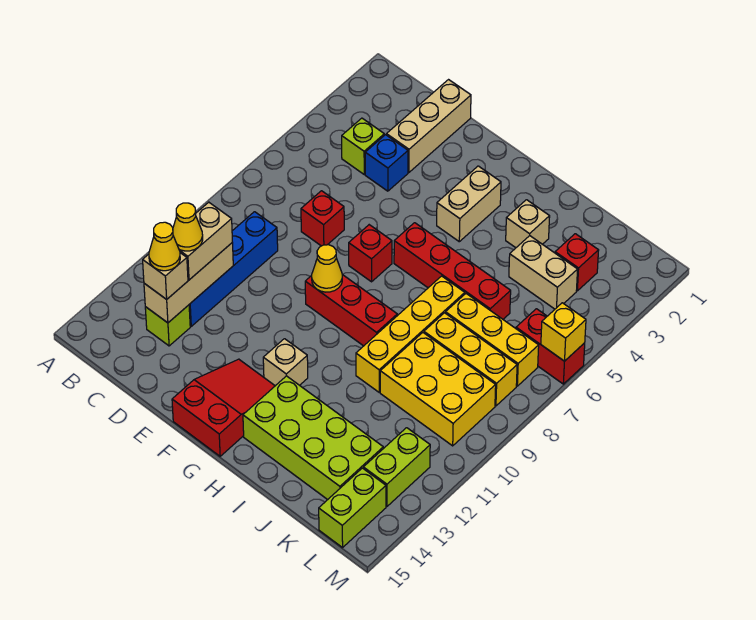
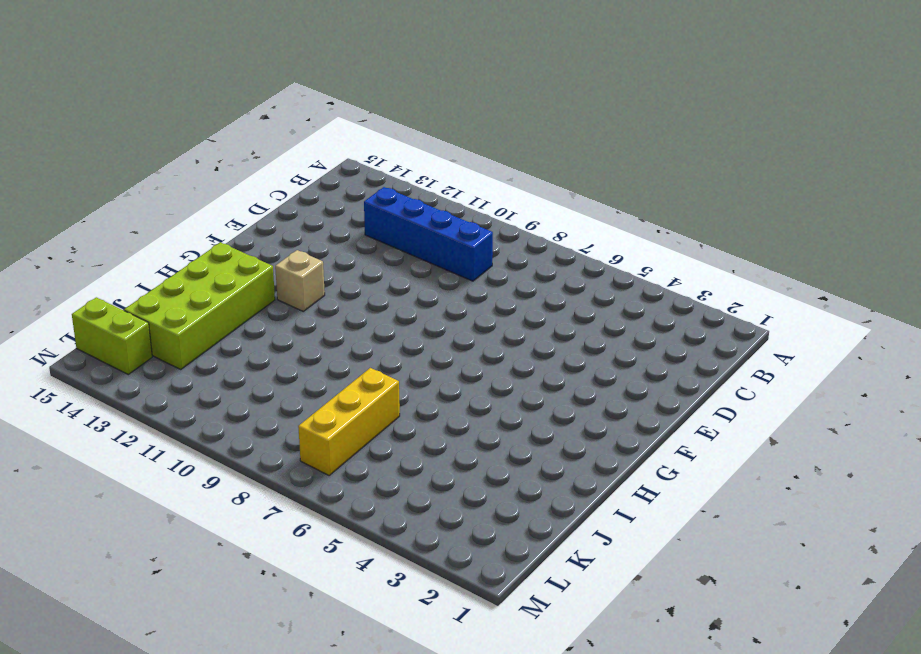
none -> lime brick C4 level 1
none -> lime brick C13 level 1
none -> tan brick D1:D3 level 1
none -> blue brick D4 level 1

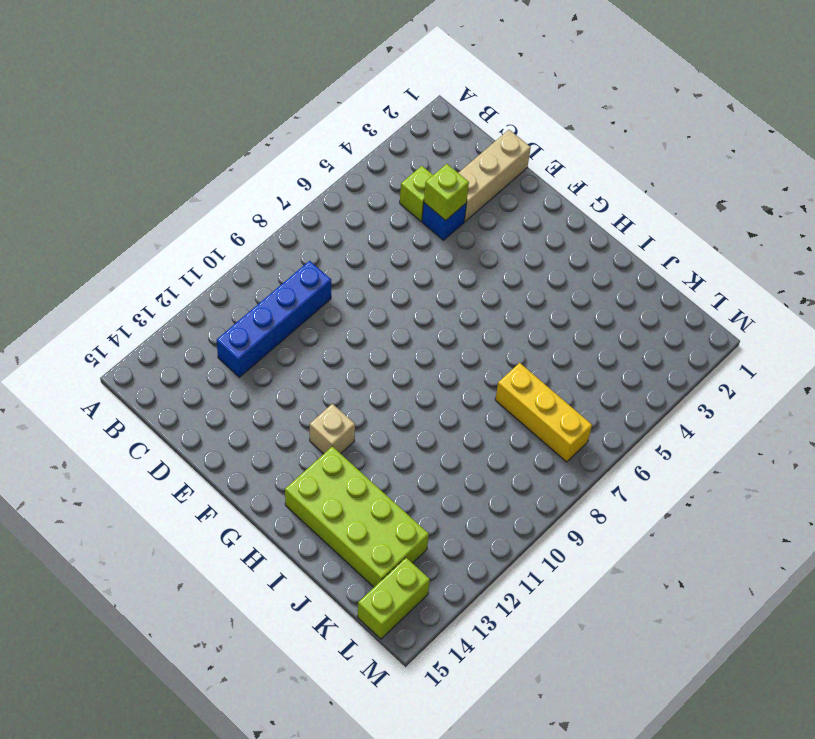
lime brick D4 level 2 -> lime brick C13 level 1
none -> red brick D7 level 1
none -> red brick F7 level 1
none -> red brick F9:H9 level 1
none -> red slope F13:G15 level 1 top 15

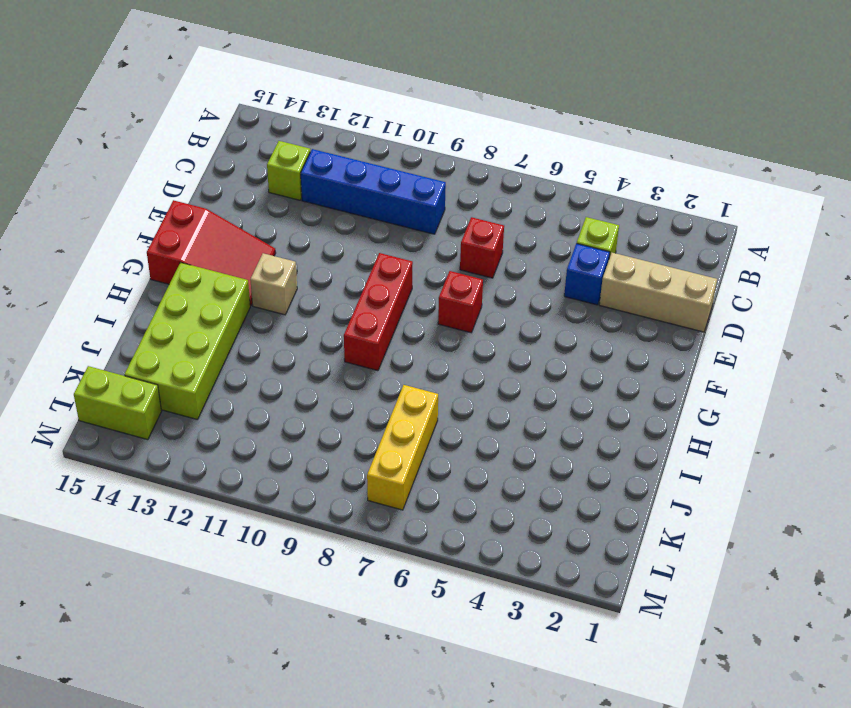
none -> tan brick G3:G4 level 1
none -> red brick G6:J6 level 1
none -> tan brick I3 level 1
none -> yellow brick I7:I10 level 1

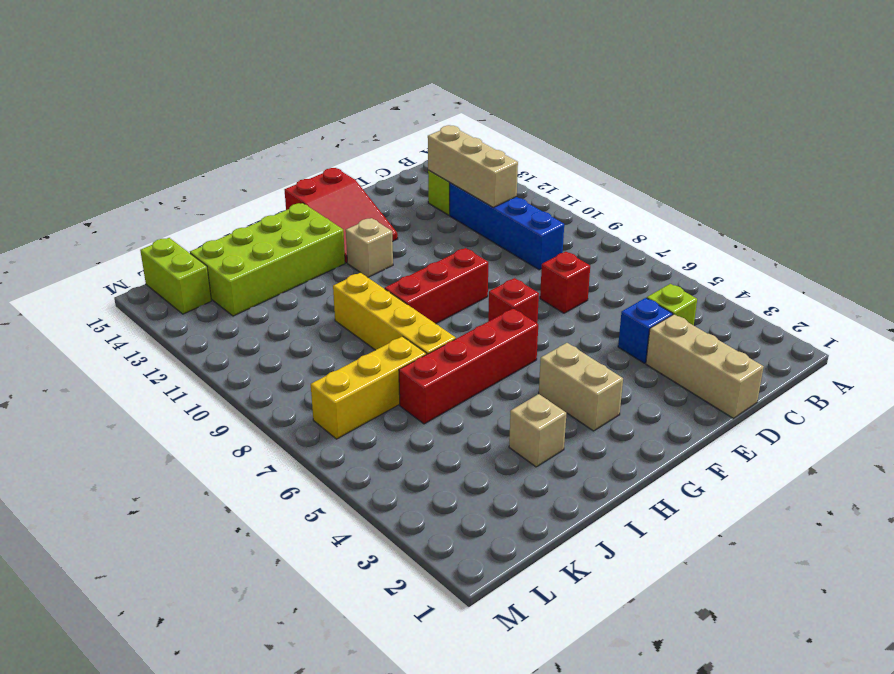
none -> tan brick J4:K4 level 1
none -> yellow brick J8:L8 level 1
none -> yellow brick J9:L10 level 1
none -> red brick K3 level 1

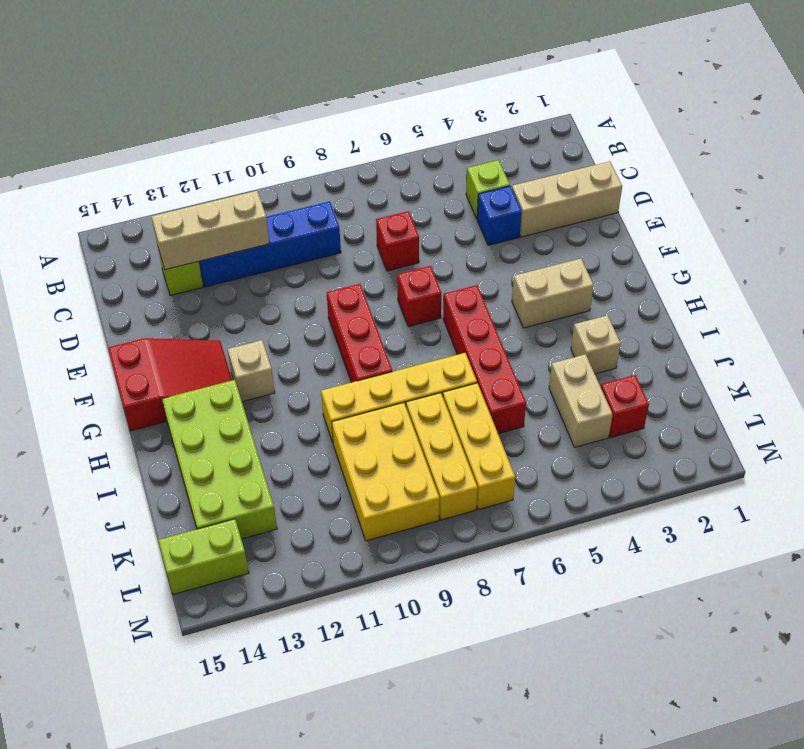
none -> red brick L6:M6 level 1
none -> lime brick L12:L13 level 1
none -> yellow cone F9 level 2
none -> yellow brick M6 level 2

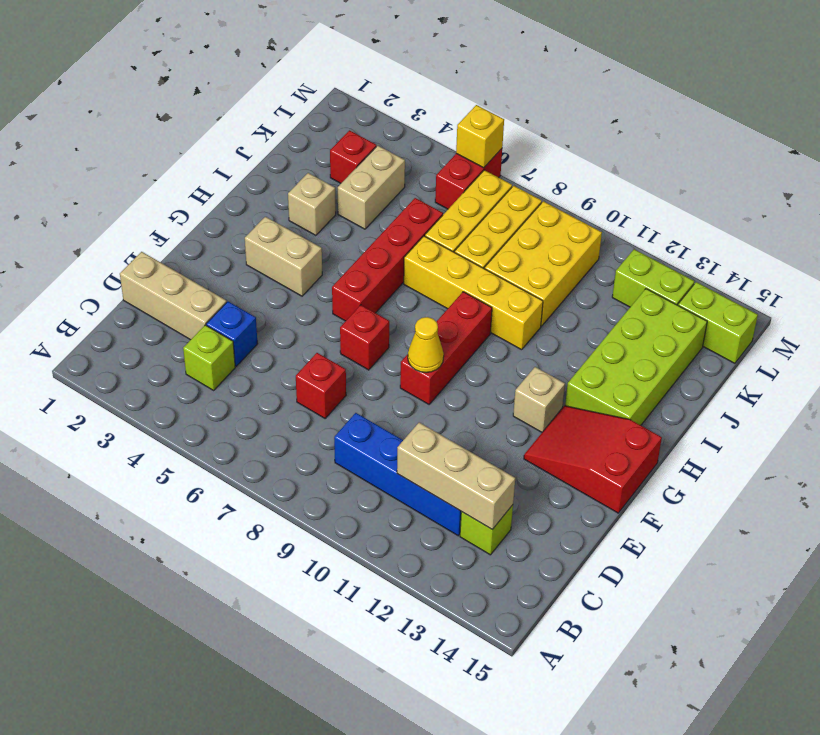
none -> tan brick C11:C12 level 3
none -> tan brick C13 level 3
none -> yellow cone C12 level 4
none -> yellow cone C13 level 4

